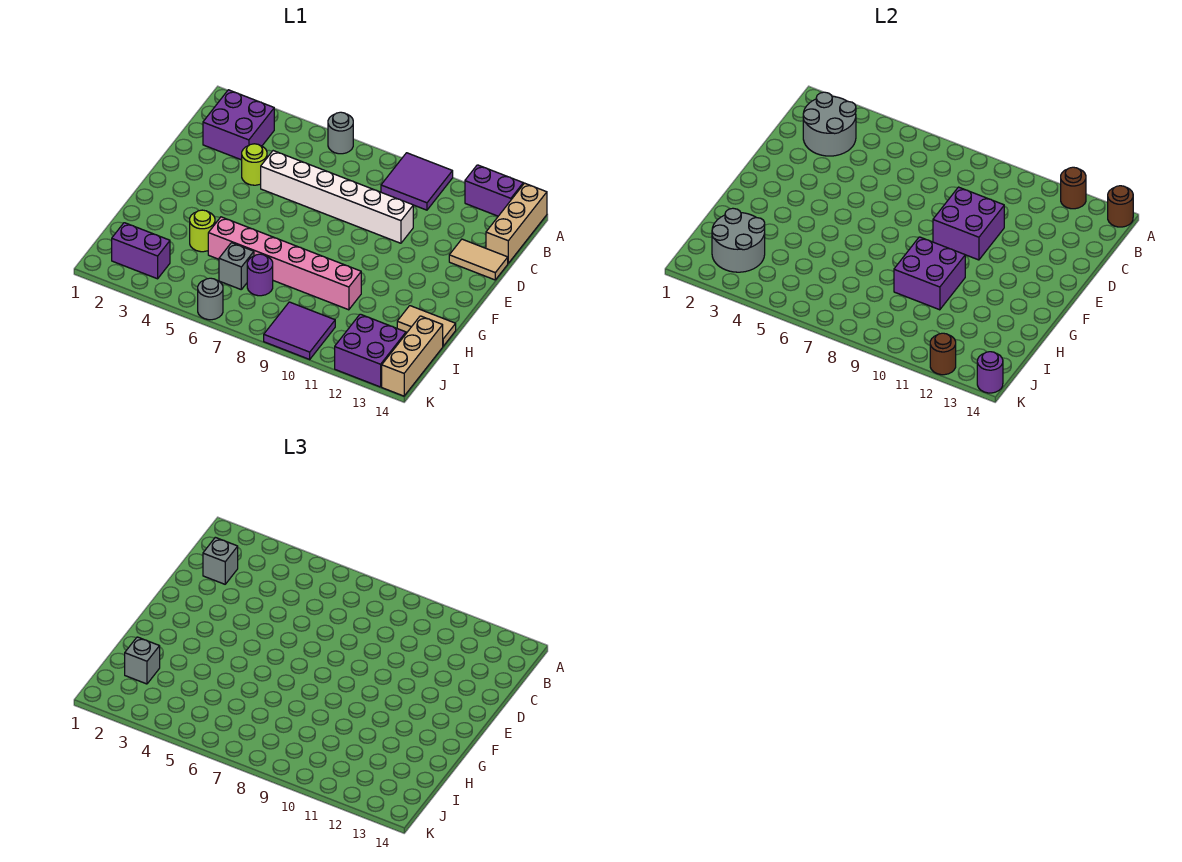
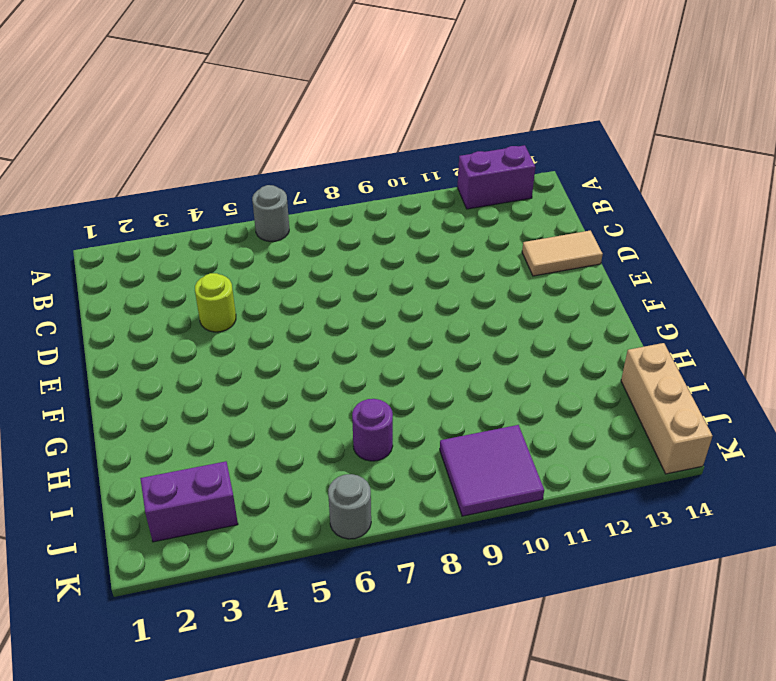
none -> purple tile A9:B10 level 1
none -> tan brick A14:C14 level 1
none -> purple brick B2:C3 level 1

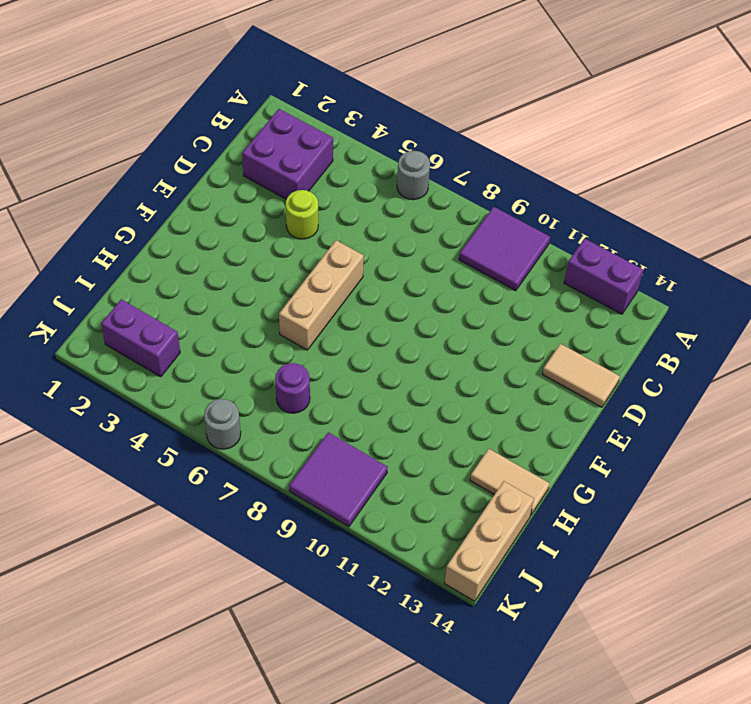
tan brick E6:G6 level 1 -> tan brick A14:C14 level 1
none -> white brick D5:D10 level 1
none -> lime round brick H4 level 1
none -> pink brick H5:H10 level 1

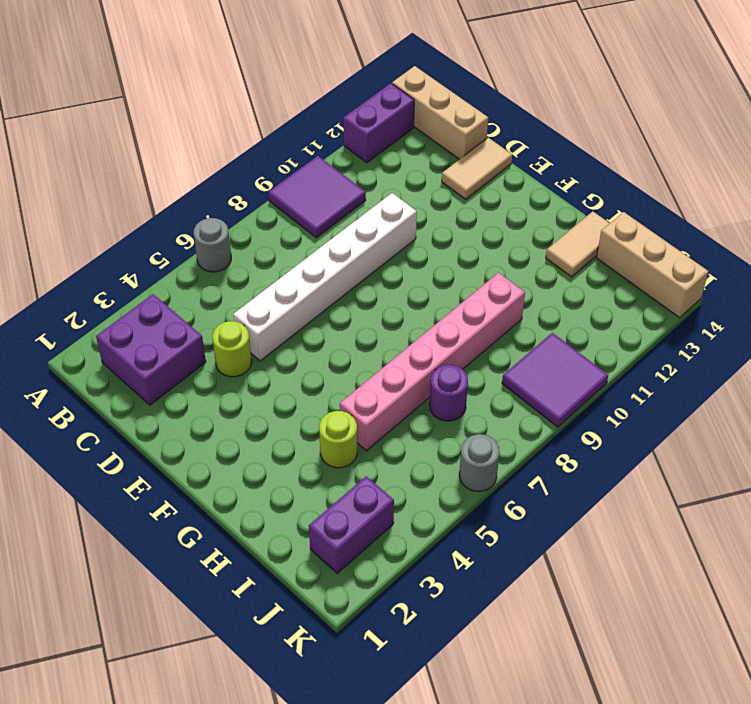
none -> grey brick I6 level 1
none -> purple brick J12:K13 level 1
none -> brown round brick A12 level 2

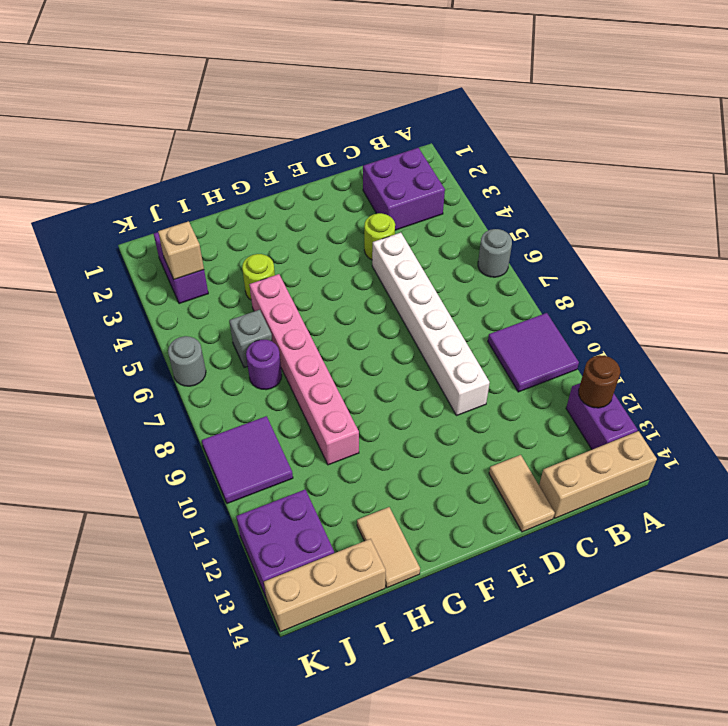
tan brick J3 level 2 -> grey round brick I2:J3 level 2
none -> brown round brick A14 level 2
none -> grey round brick B2:C3 level 2
none -> purple brick D9:E10 level 2

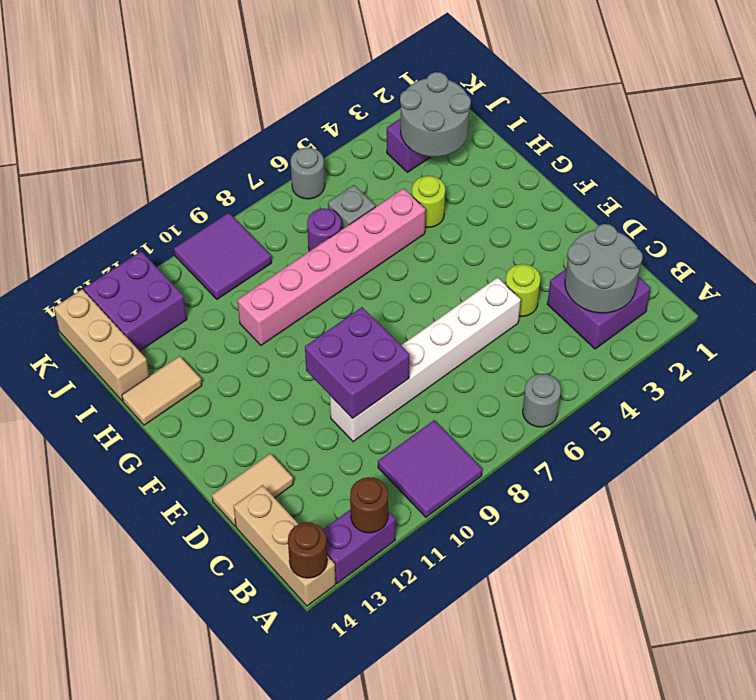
none -> purple brick G9:H10 level 2
none -> brown round brick K12 level 2
none -> purple round brick K14 level 2

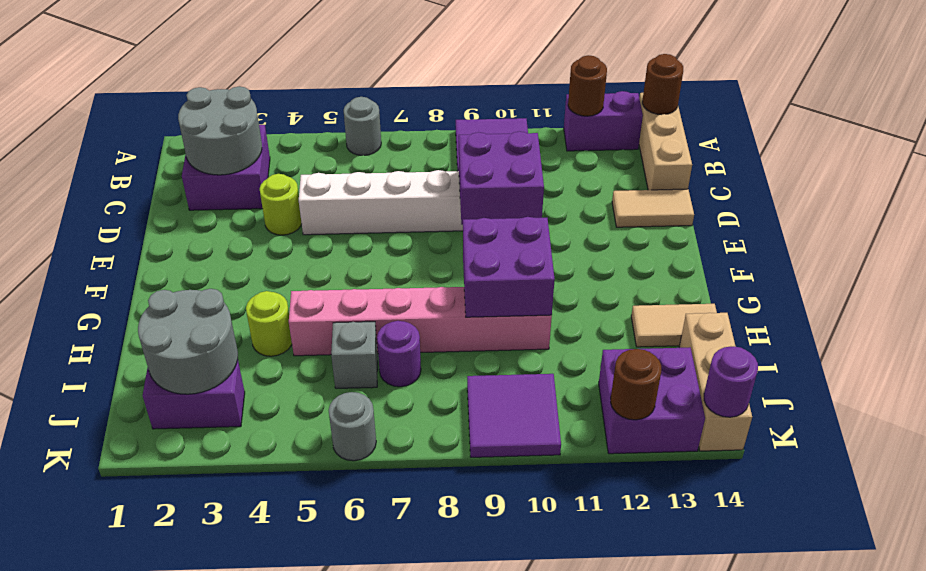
none -> grey brick C2 level 3
none -> grey brick I2 level 3

